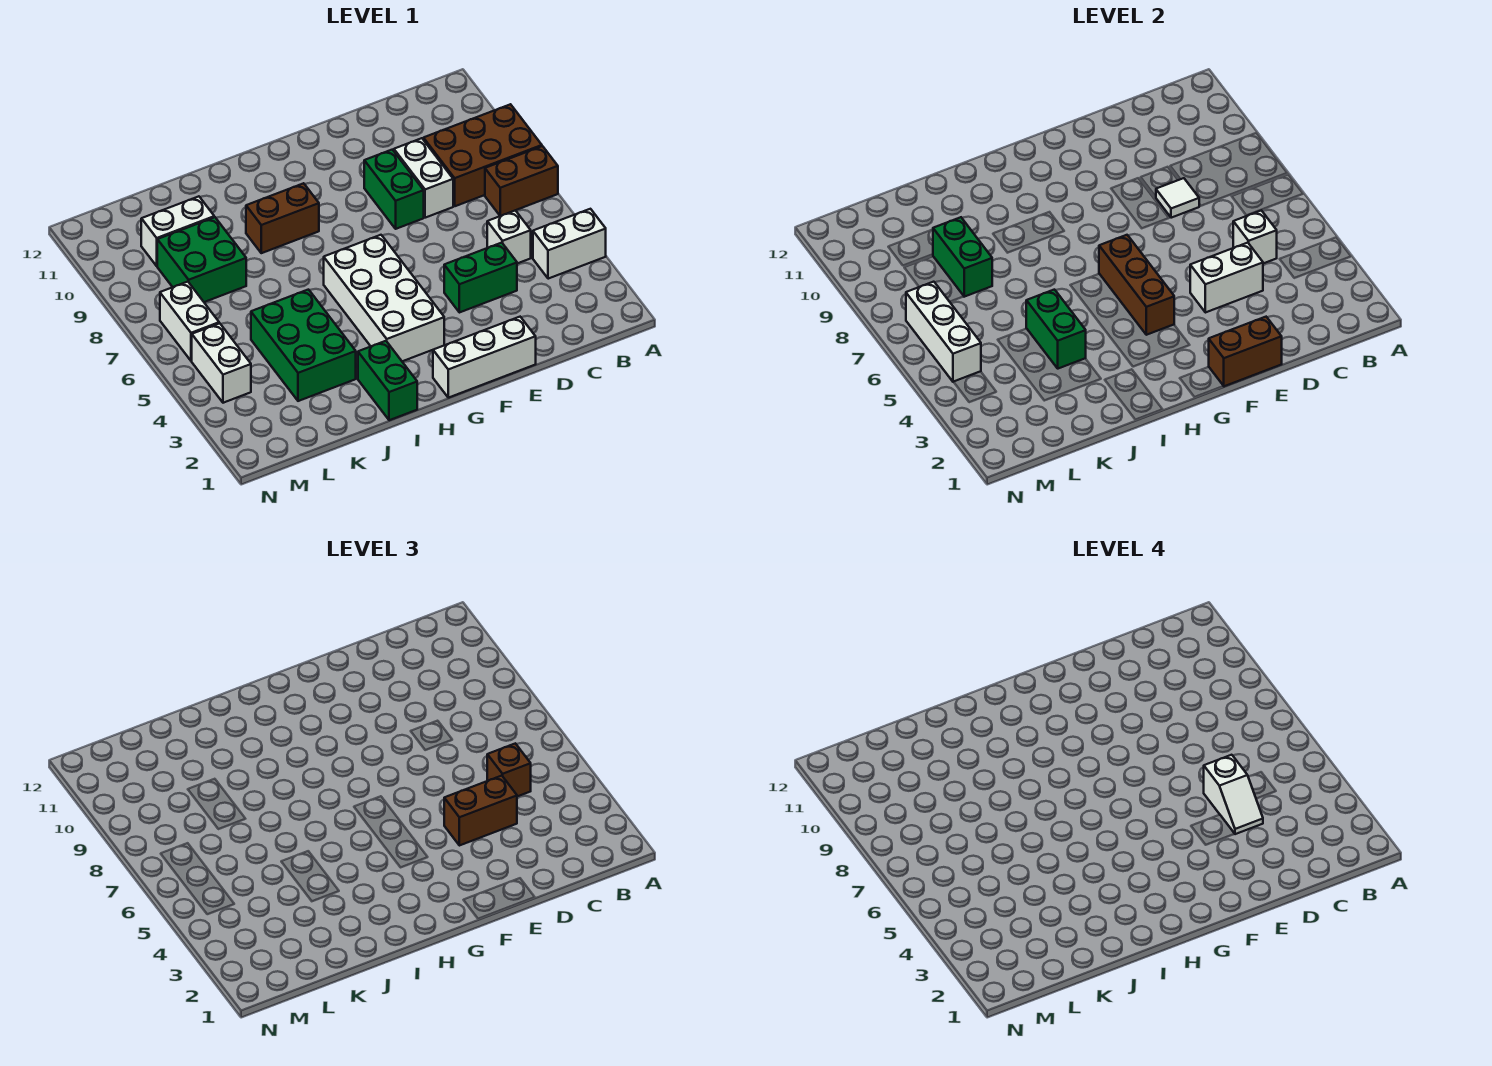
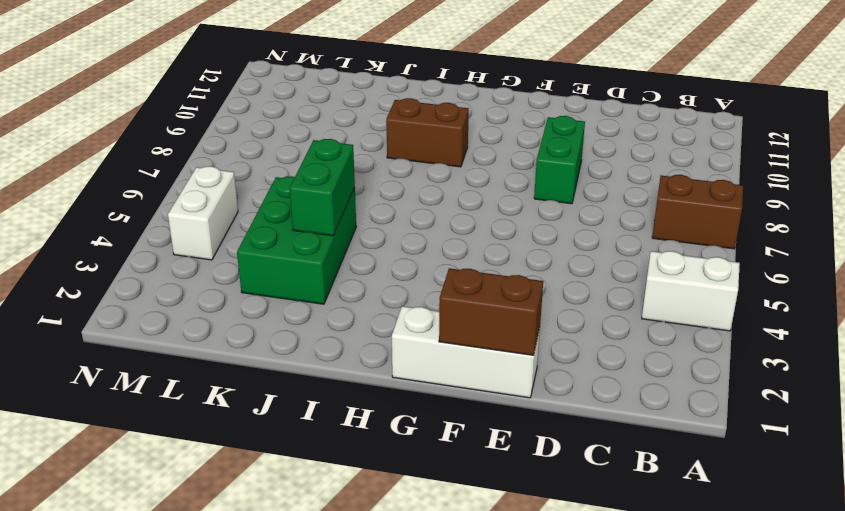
none -> brown brick A8:C9 level 1
none -> white brick C5 level 1
none -> green brick D4:E4 level 1

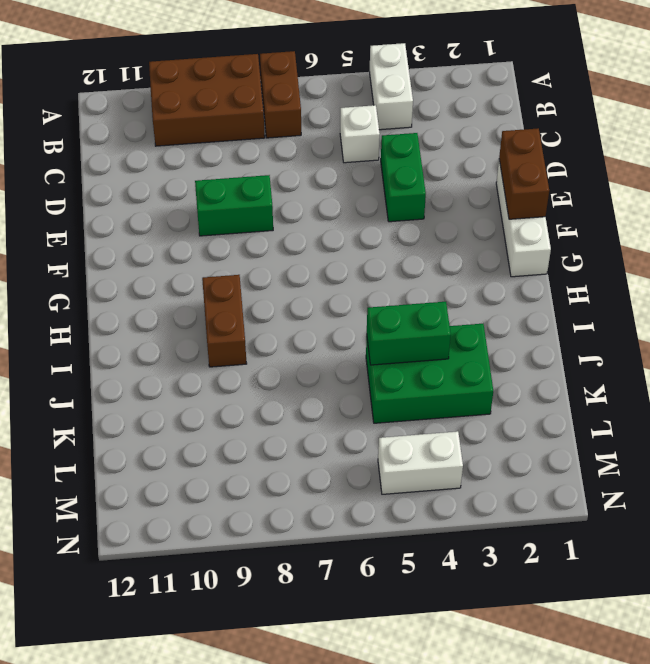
brown brick A8:B10 level 1 -> brown brick A8:C9 level 1
none -> white brick D8:D9 level 1
none -> white brick G3:H6 level 1
none -> green brick I1:I2 level 1

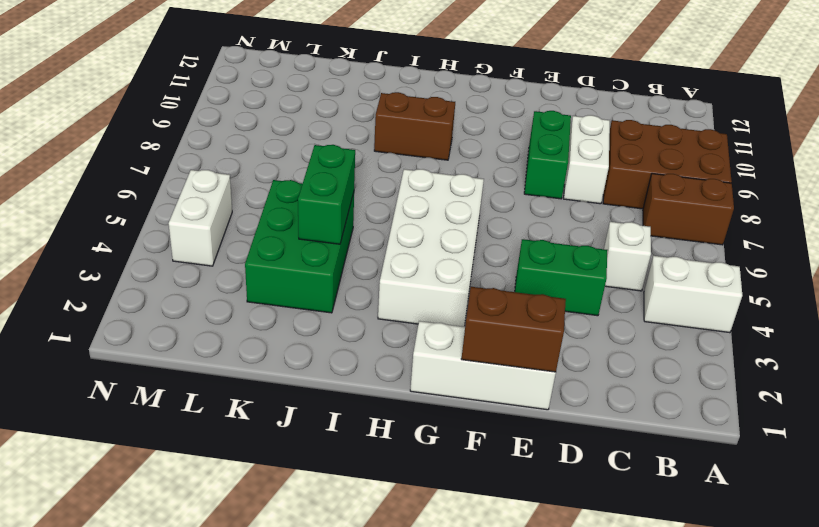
none -> green brick I1:I2 level 1
none -> green brick K8:L9 level 1
none -> white brick K10:L10 level 1

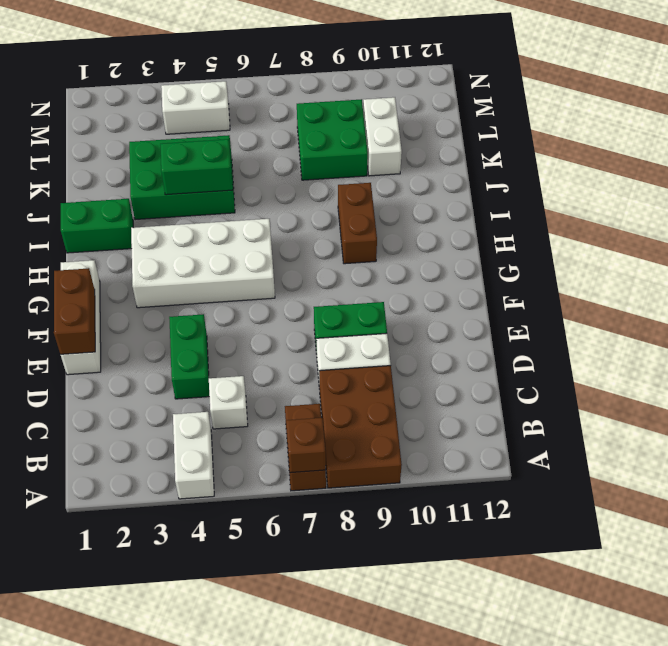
brown brick A7 level 2 -> brown brick C5 level 3
none -> white brick M6:M7 level 1
none -> white brick C5 level 2
none -> white brick D4:E4 level 2

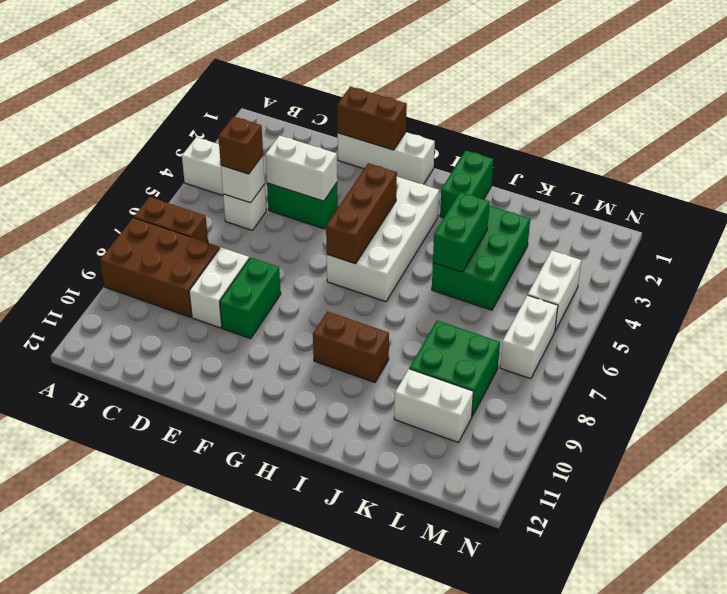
none -> white tile D8 level 2
none -> green brick K8:K9 level 2
none -> white brick M5:M7 level 2

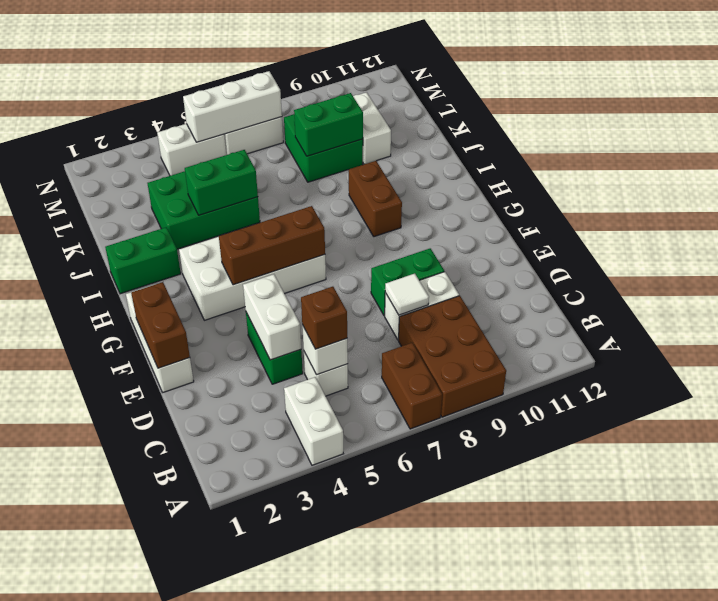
none -> brown brick D4:E4 level 3
none -> white slope D4:D5 level 4 top 5

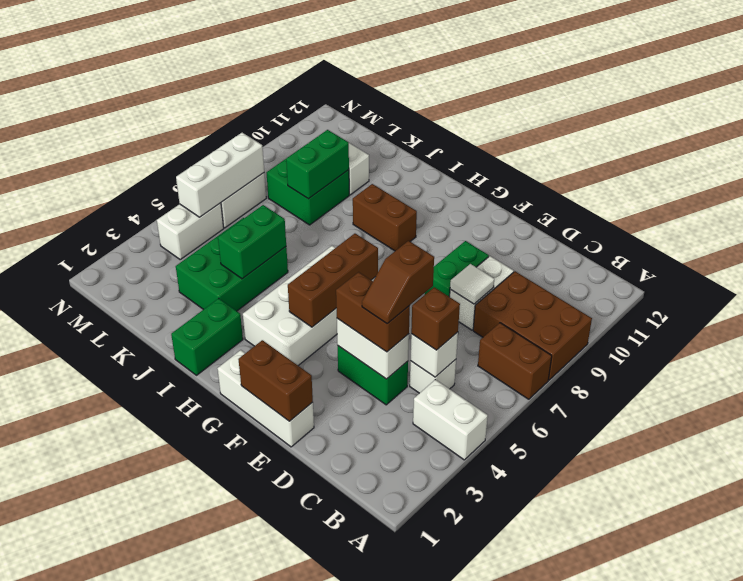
brown slope D4:D5 level 4 top 5 -> white slope D4:D5 level 4 top 5

